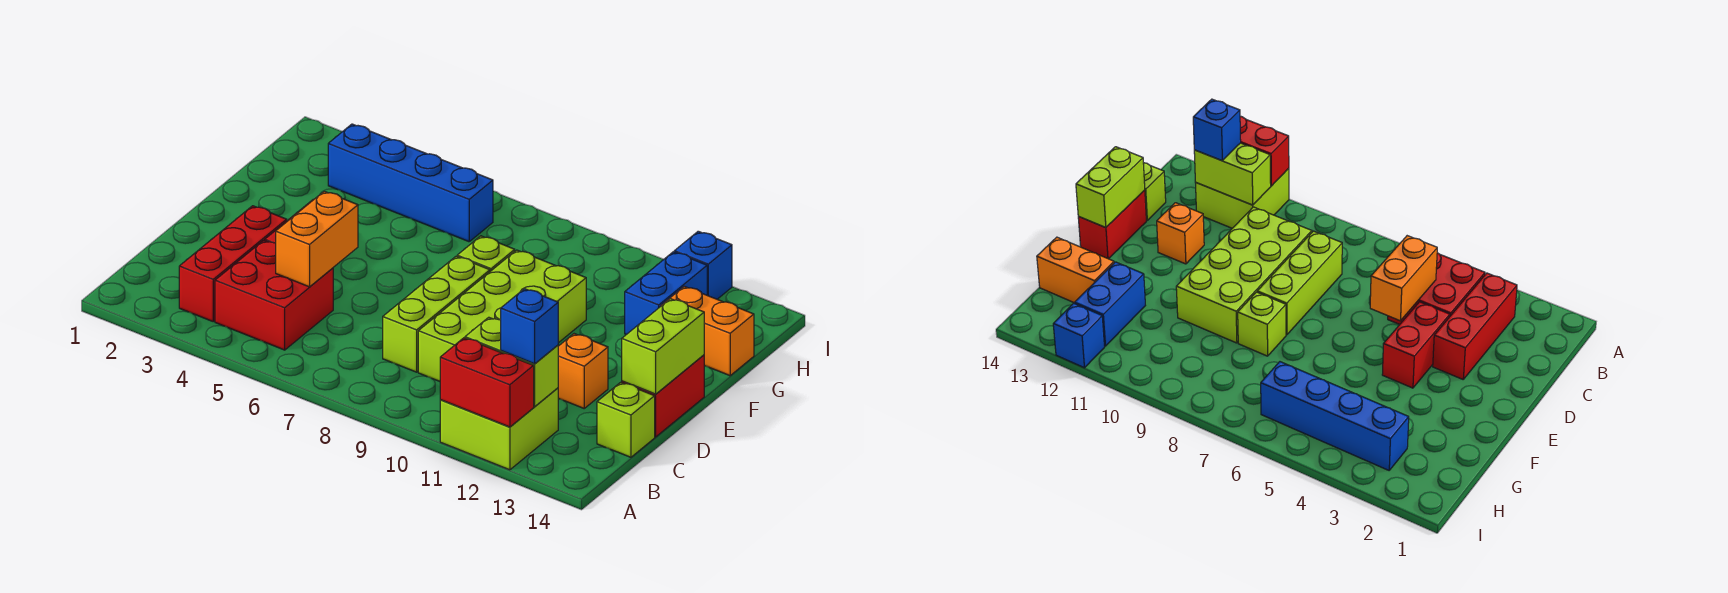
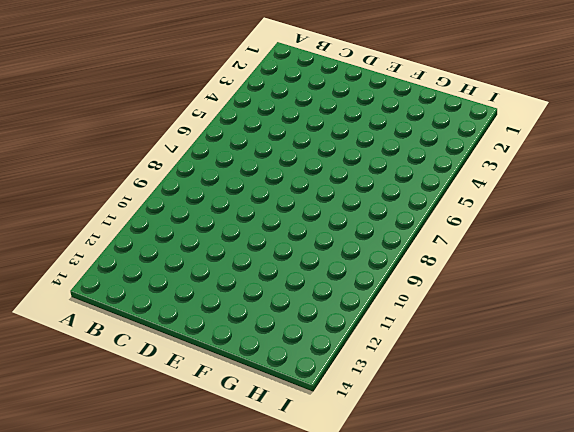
none -> lime brick A11:B12 level 1
none -> red brick B3:D3 level 1
none -> red brick B4:C5 level 1

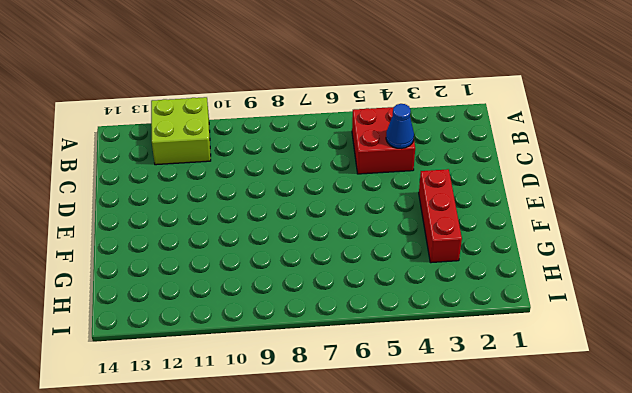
blue cone C4 level 2 -> none
red brick E3:G3 level 1 -> red brick B3:D3 level 1
none -> lime brick C8:E8 level 1
none -> lime brick C9:F10 level 1
none -> lime brick C14 level 1

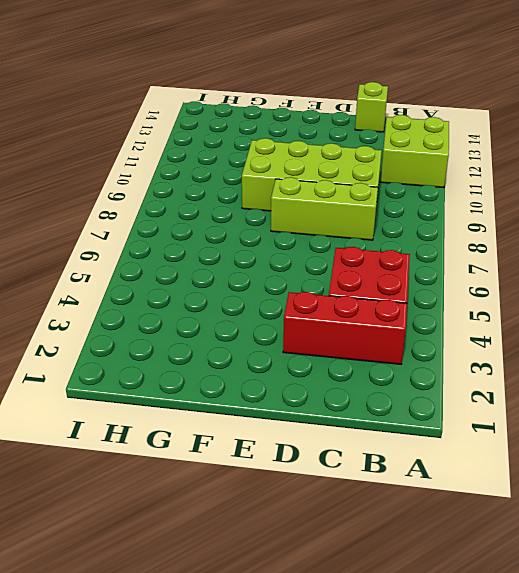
none -> red brick D4:E4 level 1
none -> orange brick D12 level 1
none -> red brick D14:E14 level 1

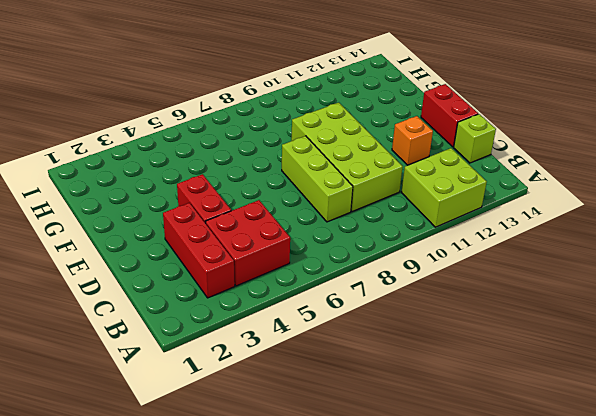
none -> lime brick F8 level 1
none -> blue brick G12:H12 level 1
none -> orange brick G13:G14 level 1

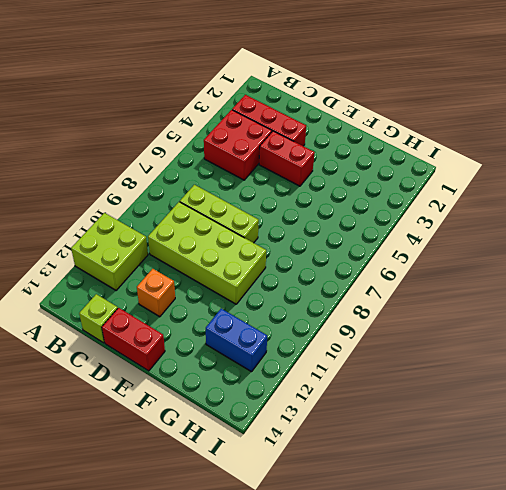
none -> lime brick F8 level 1
none -> orange brick G13:G14 level 1
none -> blue brick H3:H6 level 1

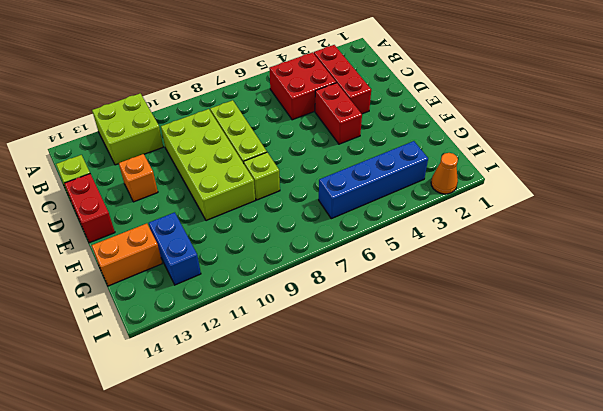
orange cone I2 level 1 -> none
none -> blue brick I12 level 1
none -> red brick A11:A12 level 2
none -> lime brick B11:B12 level 2

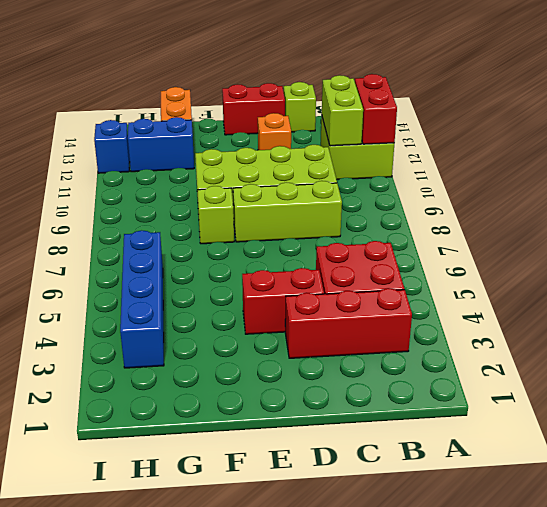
none -> orange brick C5:D5 level 2
none -> lime brick D14:E14 level 2
none -> blue brick B12 level 3

